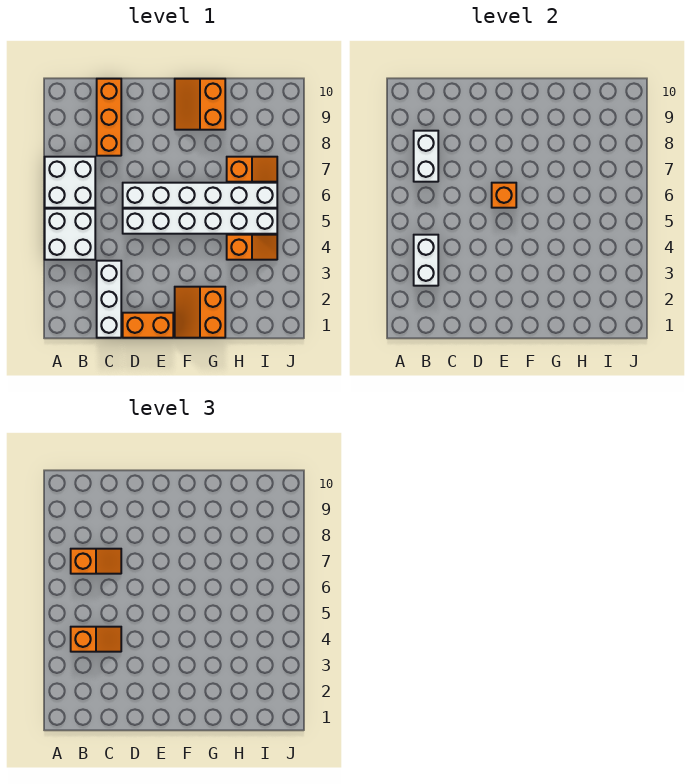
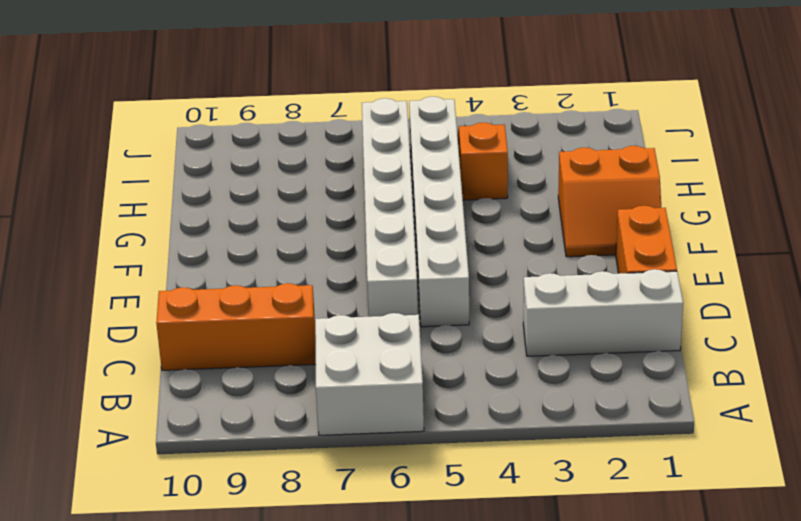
none -> white brick A4:B5 level 1
none -> orange slope F9:G10 level 1 top G
none -> orange slope H7:I7 level 1 top H

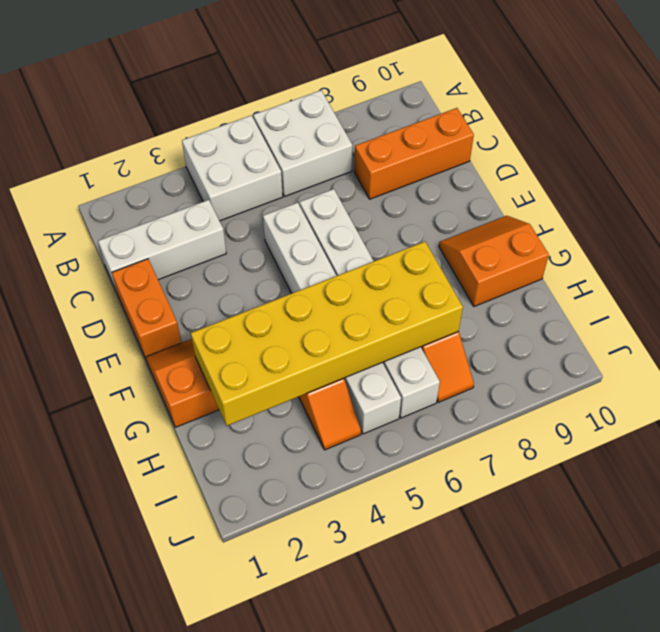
yellow brick G2:H7 level 2 -> none
none -> white brick B3:B4 level 2
none -> white brick B7:B8 level 2
none -> orange brick E6 level 2

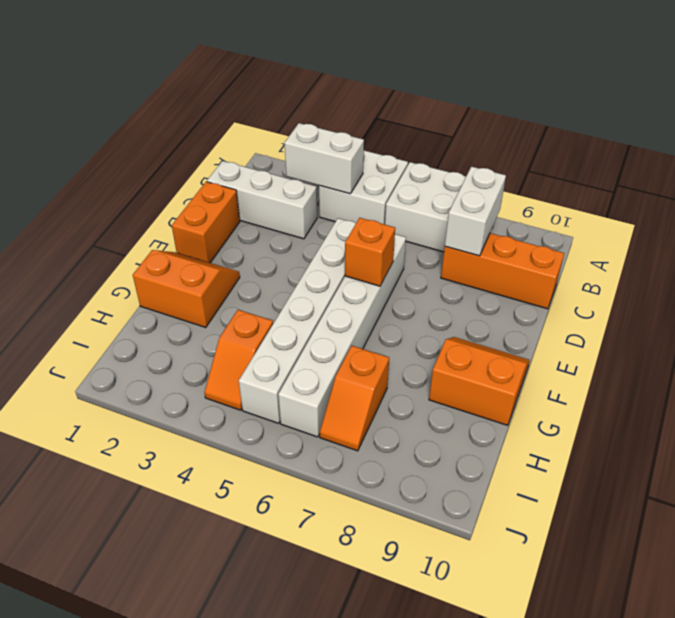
white brick B8:C8 level 2 -> white brick B7:B8 level 2
none -> orange slope B4:C4 level 3 top B
none -> orange slope B7:C7 level 3 top B

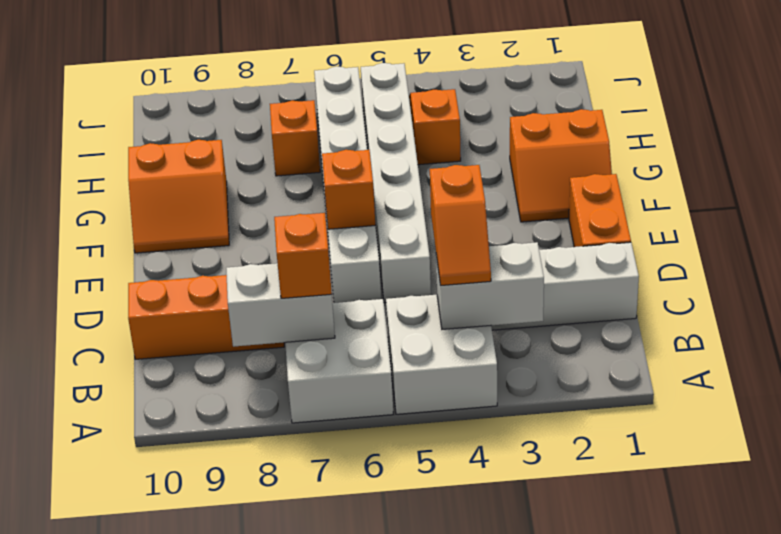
orange slope B4:C4 level 3 top C -> orange slope B4:C4 level 3 top B

